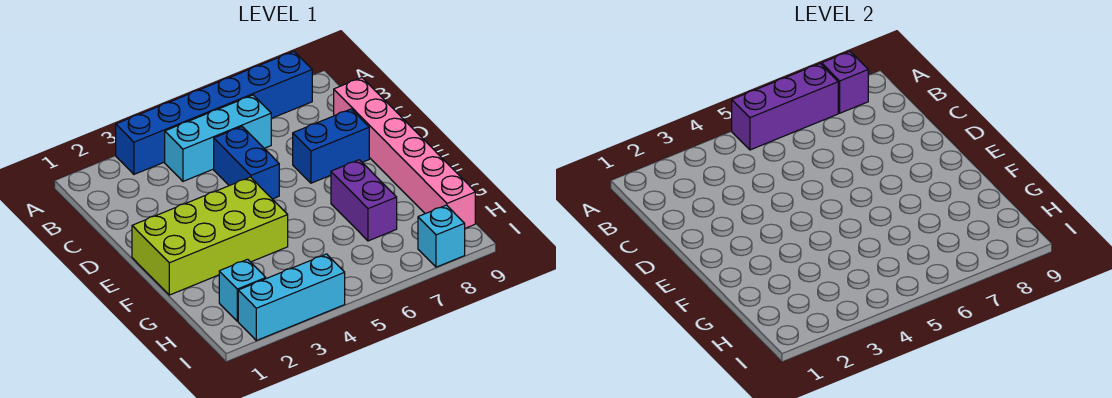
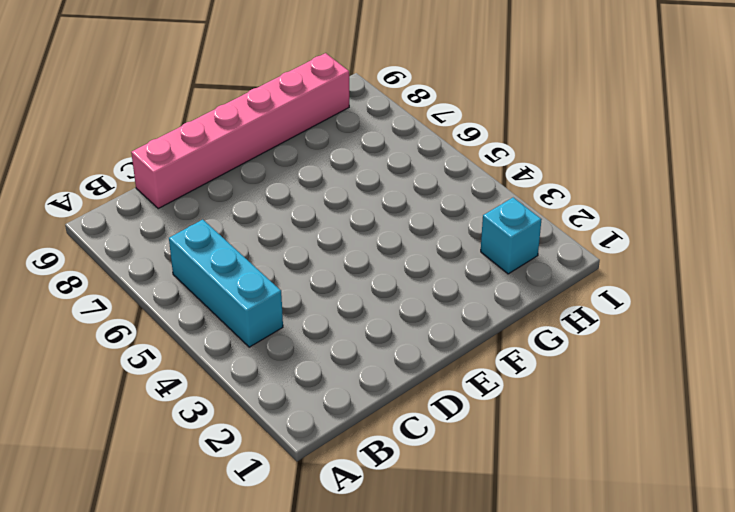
none -> blue brick A3:A8 level 1
none -> blue brick C5:D5 level 1
none -> blue brick D7:D8 level 1

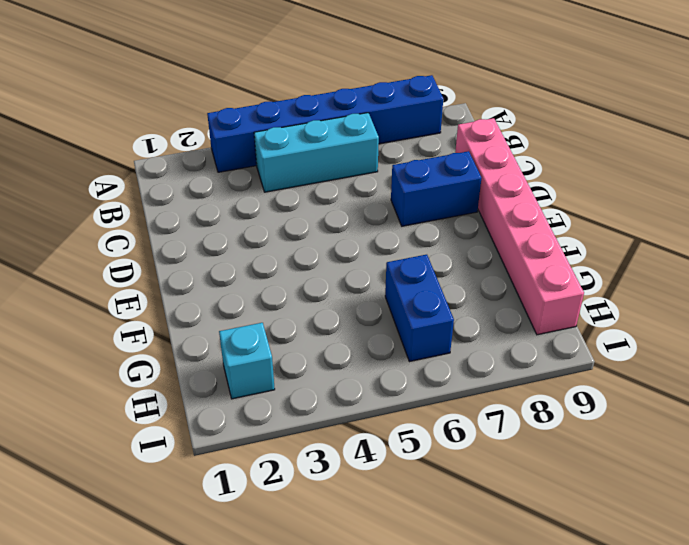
blue brick G6:H6 level 1 -> blue brick C5:D5 level 1
none -> lime brick E1:F4 level 1
none -> purple brick F7:G7 level 1
none -> cyan brick I2:I4 level 1

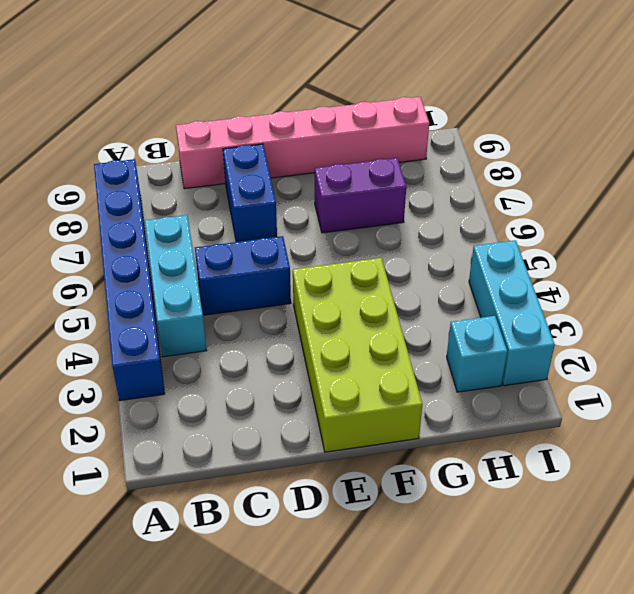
none -> cyan brick I8 level 1
none -> purple brick A5:A7 level 2
none -> purple brick A8 level 2

